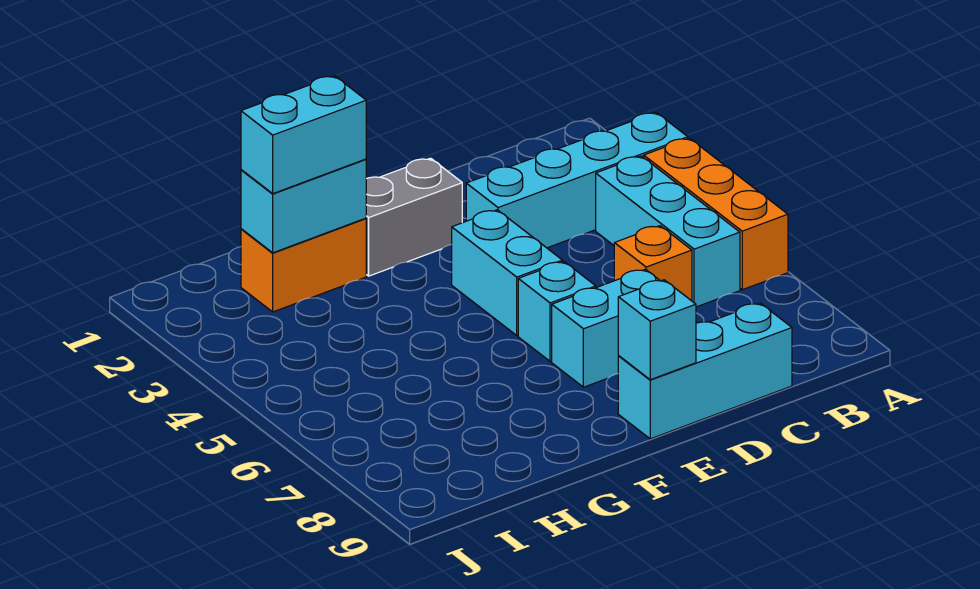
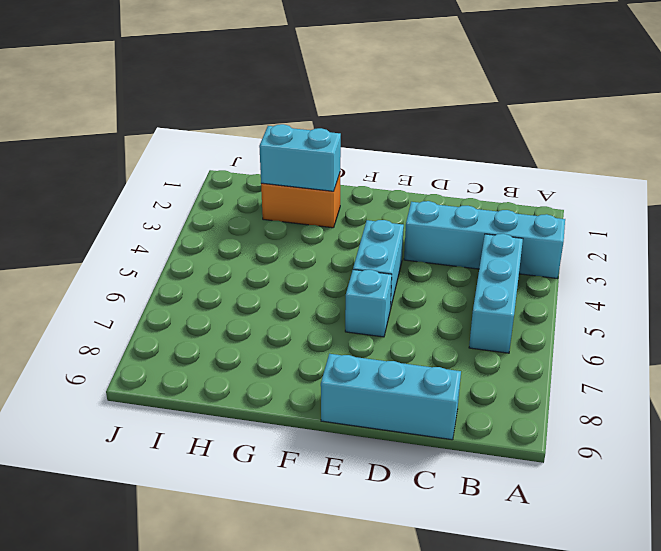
none -> orange brick A4:A6 level 1
none -> orange brick C6 level 1
none -> cyan brick D7:E7 level 1

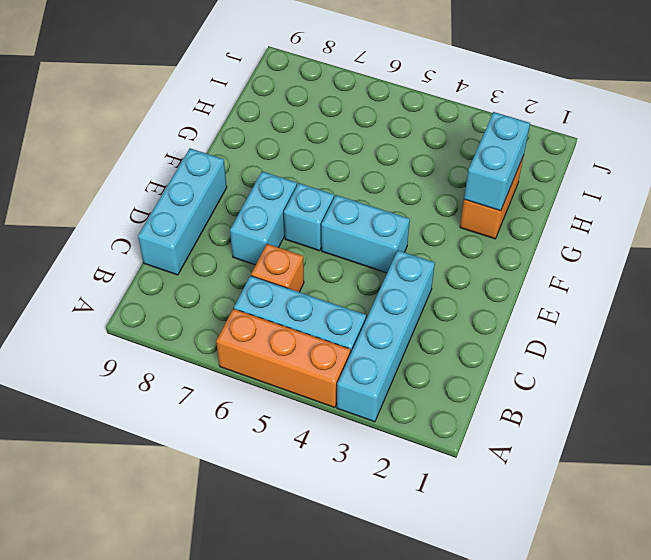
none -> grey brick E2:F2 level 1
none -> cyan brick E9 level 2
none -> cyan brick G2:H2 level 3

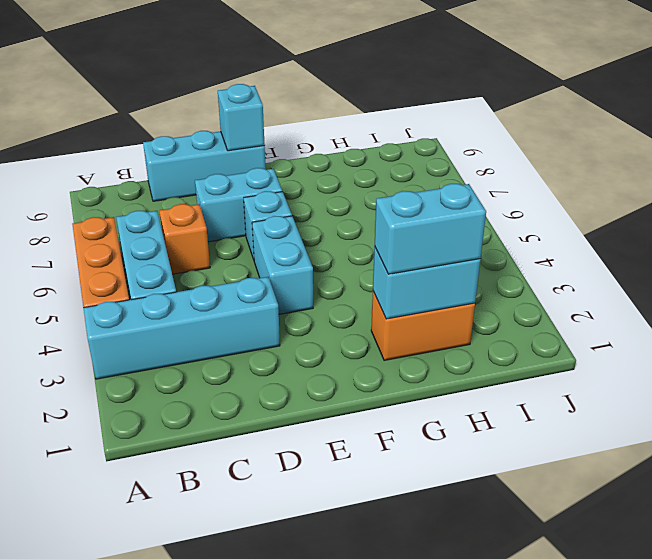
none -> grey brick E2:F2 level 1

